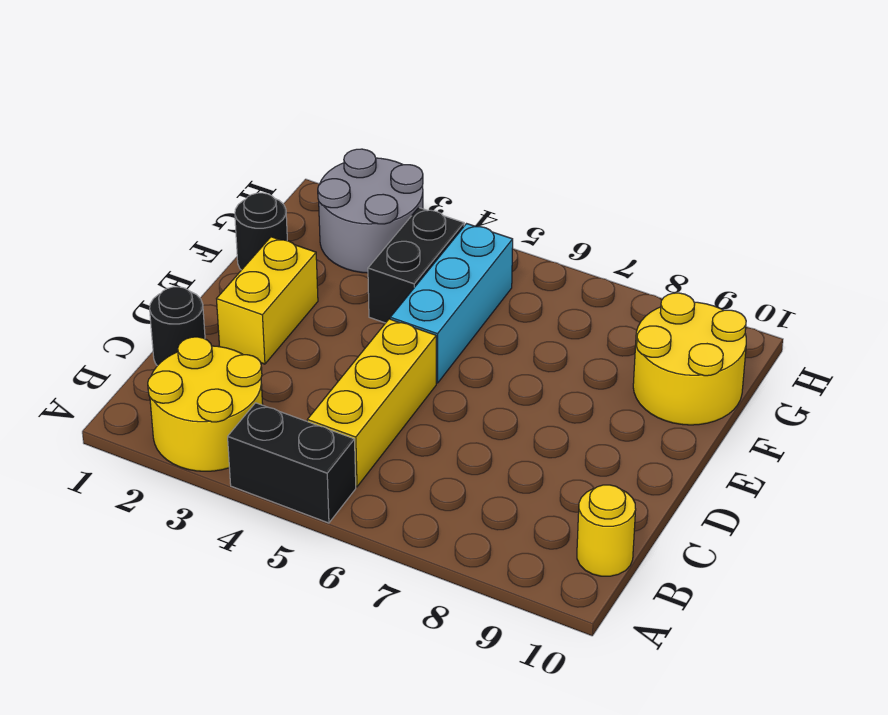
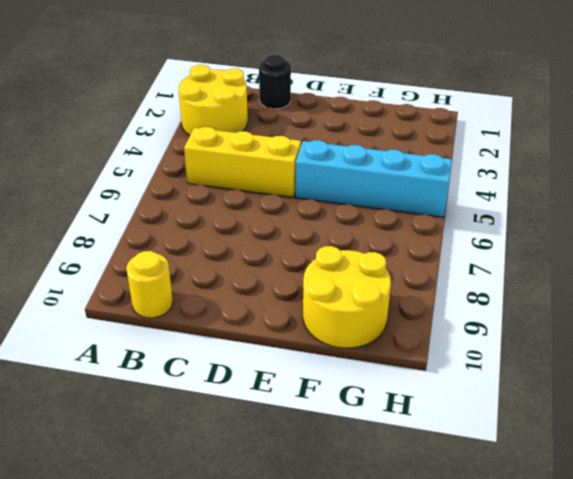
cyan brick E5:H5 level 1 -> cyan brick E5:G5 level 1
none -> black brick A4:A5 level 1
none -> yellow brick D2:E2 level 1

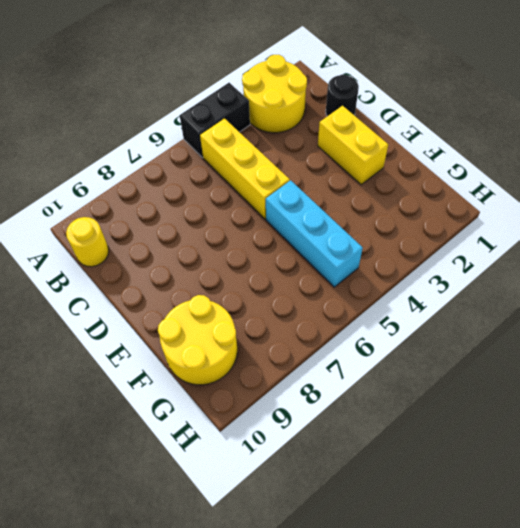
none -> black round brick F1 level 1
none -> black brick F4:G4 level 1

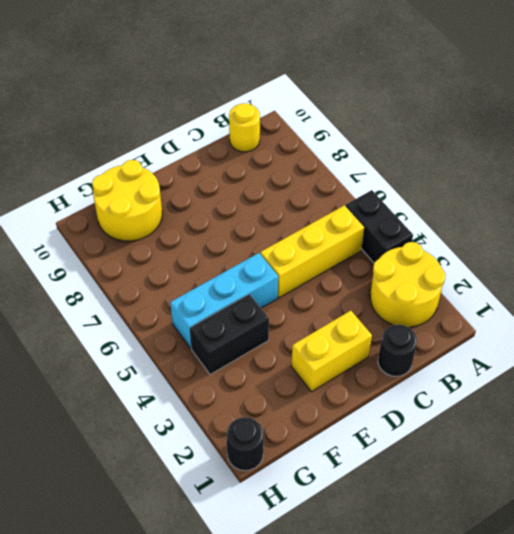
black round brick H1 level 1 -> black round brick F1 level 1
none -> grey round brick G2:H3 level 1

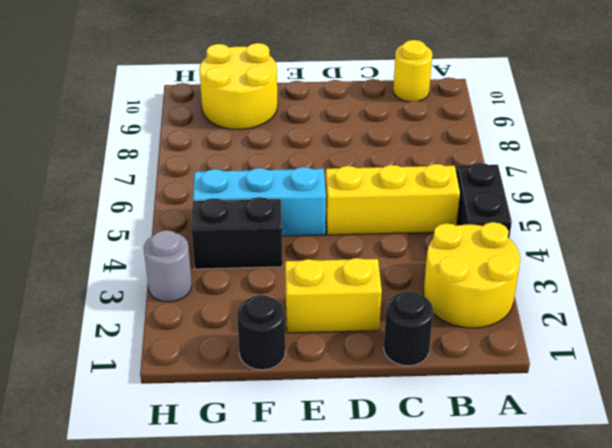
grey round brick H3 level 1 -> grey round brick G2:H3 level 1

